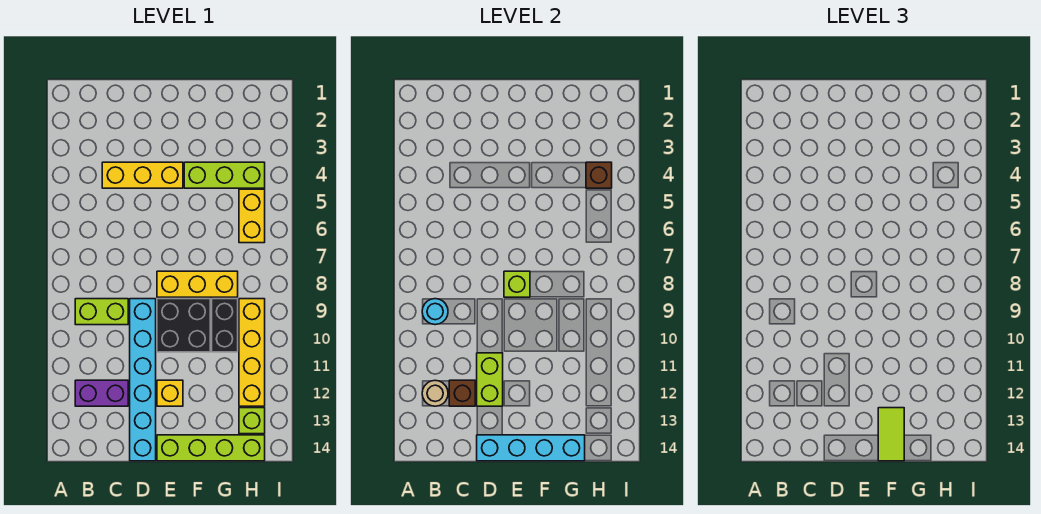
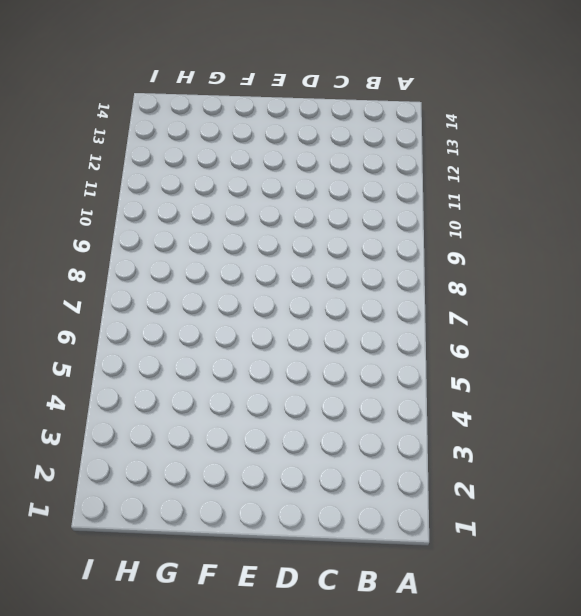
none -> lime brick B9:C9 level 1
none -> purple brick B12:C12 level 1
none -> yellow brick C4:E4 level 1

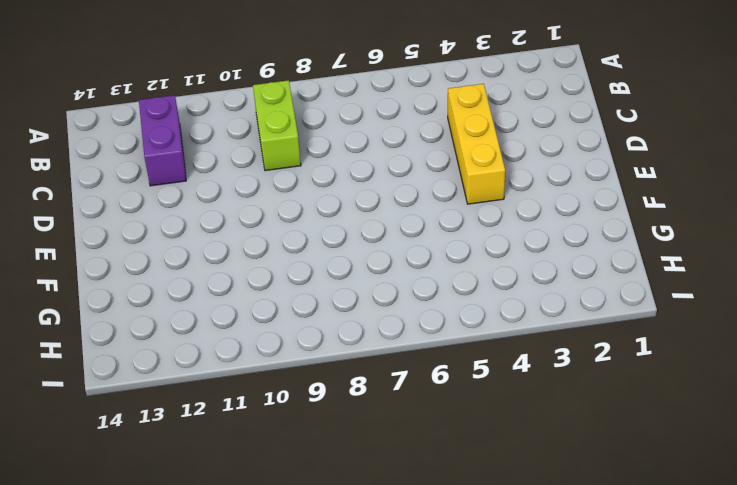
none -> cyan brick D9:D14 level 1
none -> yellow brick E8:G8 level 1
none -> black brick E9:F10 level 1

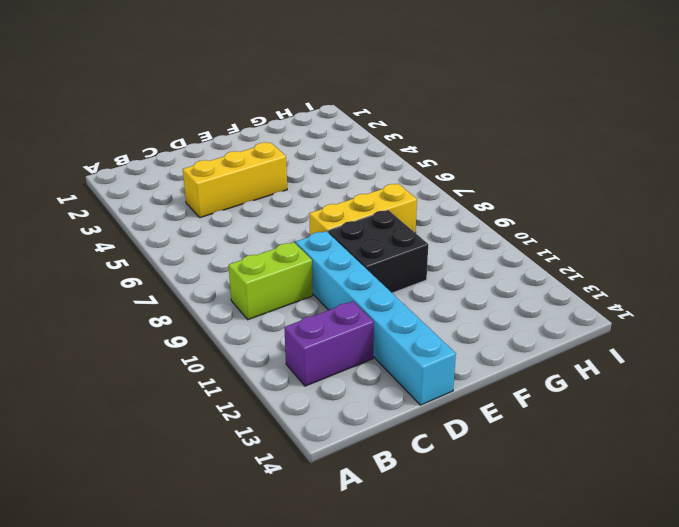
none -> yellow brick E12 level 1
none -> lime brick E14:H14 level 1
none -> lime brick F4:H4 level 1

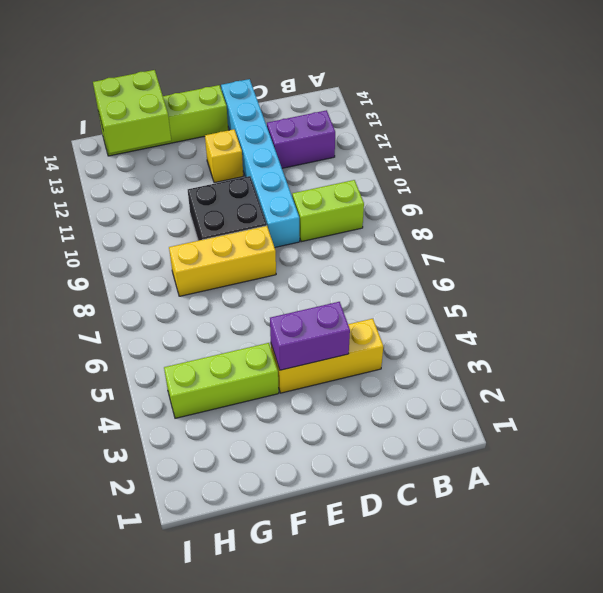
purple brick D4:E4 level 2 -> none
lime brick G13:H14 level 2 -> cyan brick D14:G14 level 2
none -> black brick G9:G10 level 1
none -> yellow brick H5:H6 level 1
none -> yellow brick H9:H12 level 1

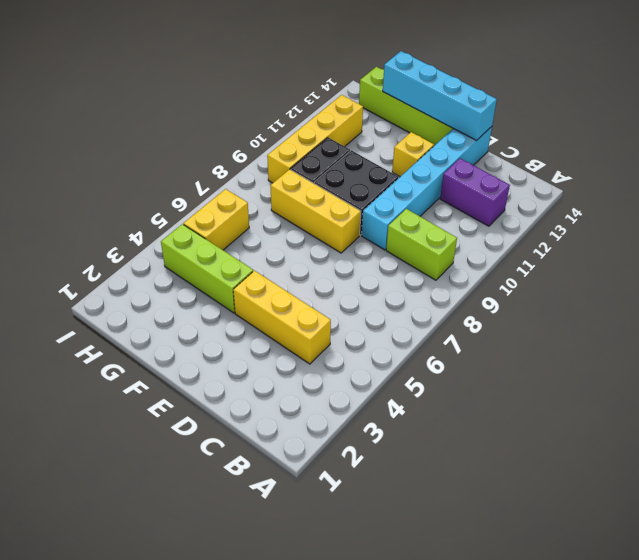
none -> lime brick H13 level 1
none -> cyan round brick B9 level 2
none -> tan round brick B12 level 2

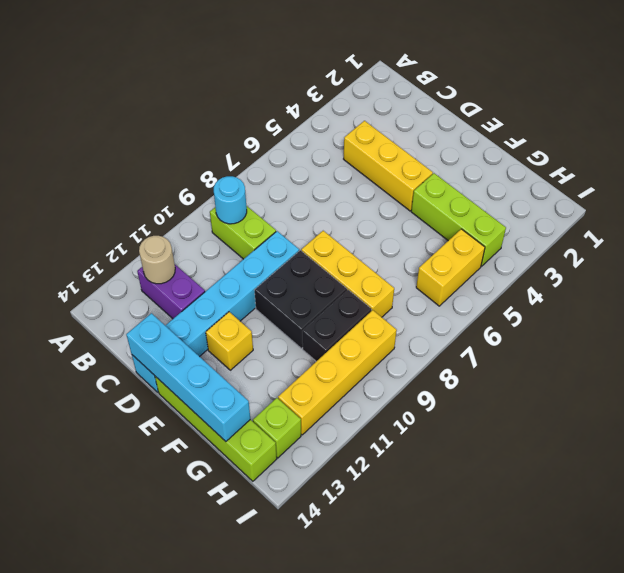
none -> brown brick C12 level 2
none -> lime brick D11:D12 level 2
none -> lime brick E8 level 2

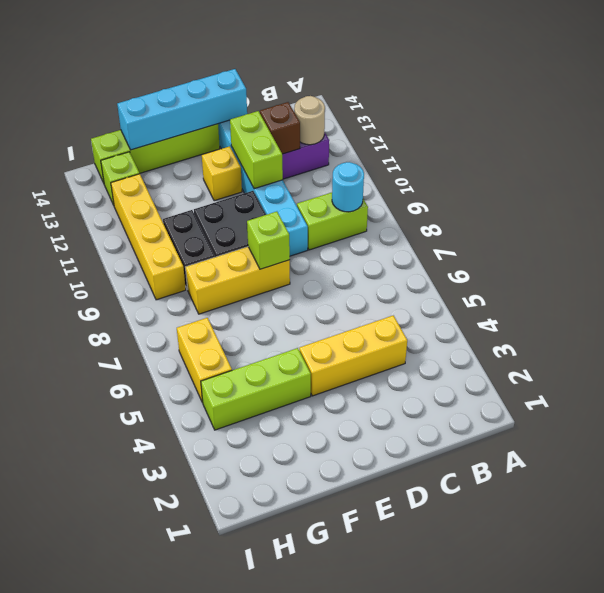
none -> brown brick H4 level 2
none -> lime tile F13:F14 level 3

